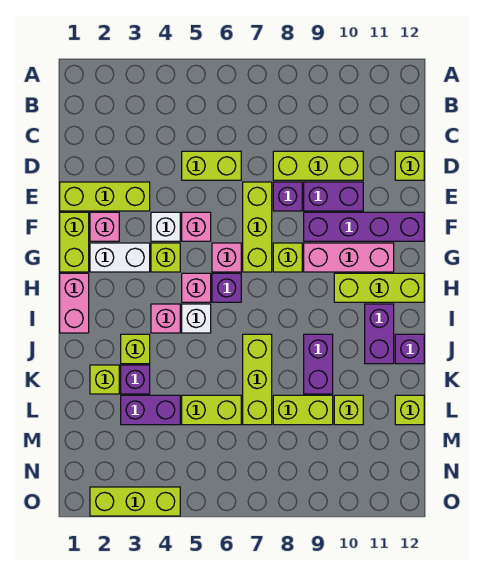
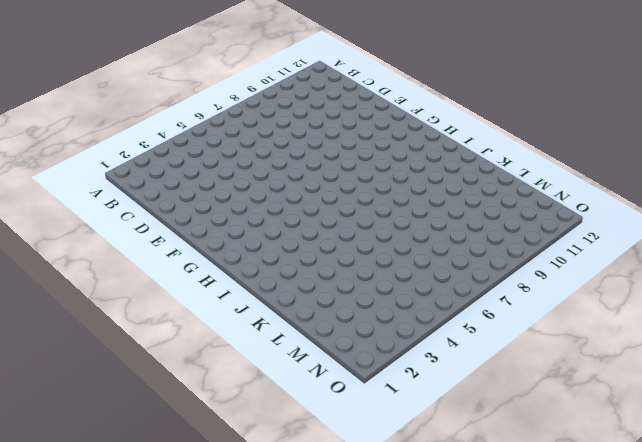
none -> lime brick D5:D6 level 1
none -> lime brick D8:D10 level 1
none -> lime brick D12 level 1
none -> lime brick E1:E3 level 1

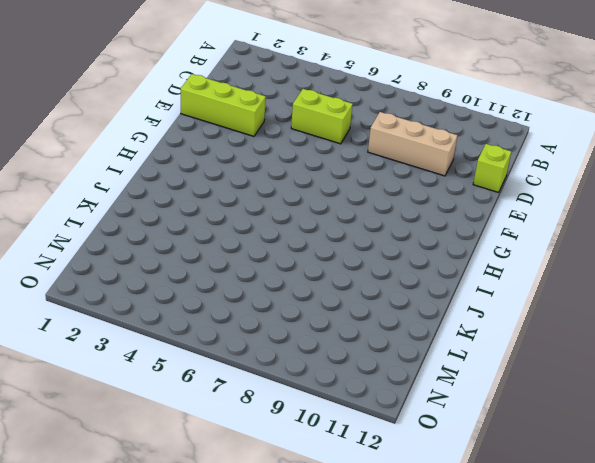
tan brick D8:D10 level 1 -> lime brick D8:D10 level 1
none -> lime brick E7:G7 level 1
none -> purple brick E8 level 1
none -> purple brick E9:E10 level 1
none -> lime brick F1:G1 level 1

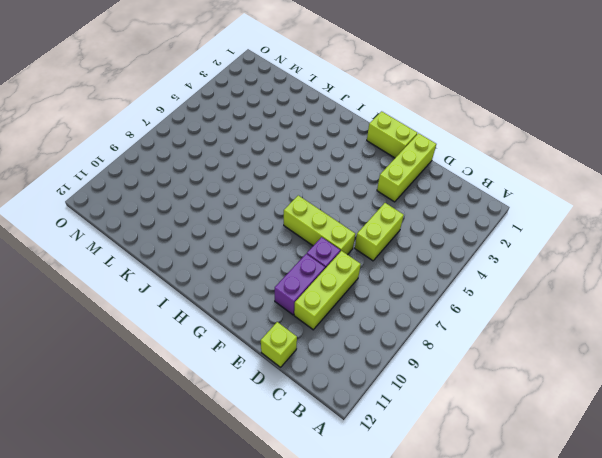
none -> pink brick F2 level 1
none -> white brick F4 level 1
none -> pink brick F5 level 1
none -> purple brick F9:F12 level 1

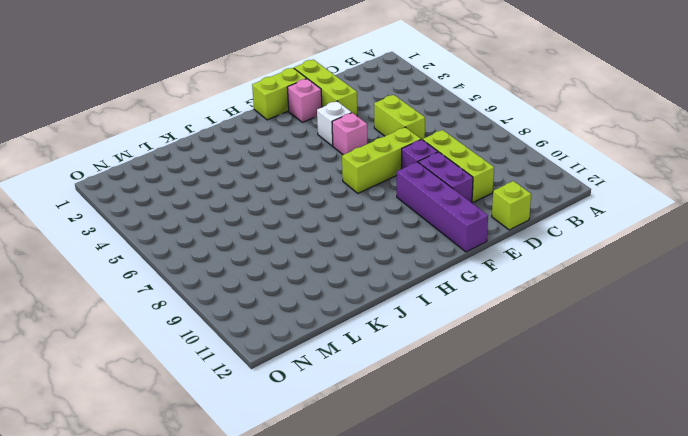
none -> white brick G2:G3 level 1
none -> lime brick G4 level 1
none -> pink brick G6 level 1
none -> lime brick G8 level 1

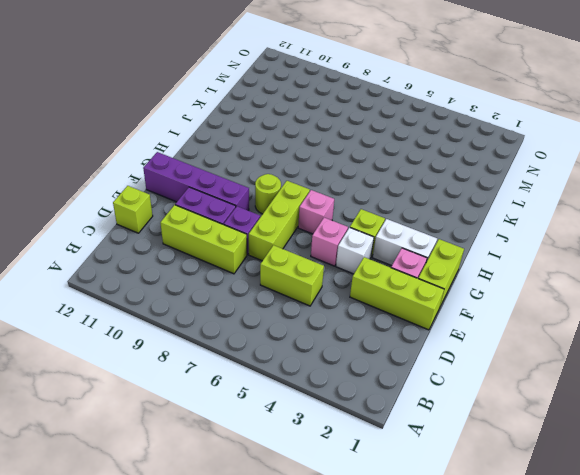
lime round brick G8 level 1 -> lime brick G8 level 1
none -> pink brick G9:G11 level 1
none -> pink brick H1:I1 level 1
none -> pink brick H5 level 1
none -> purple brick H6 level 1

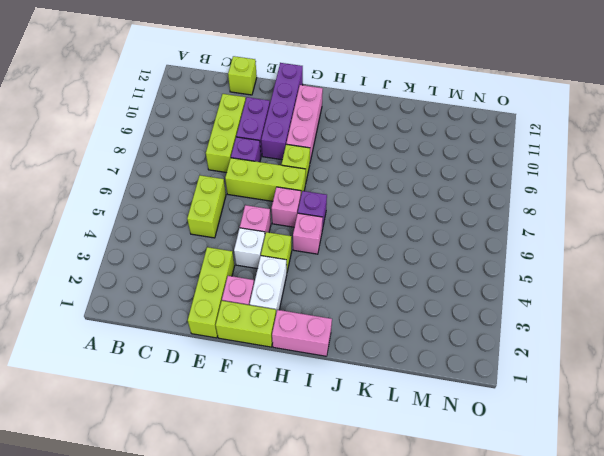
none -> lime brick H10:H12 level 1
none -> pink brick I4 level 1
none -> white brick I5 level 1
none -> purple brick I11:J11 level 1

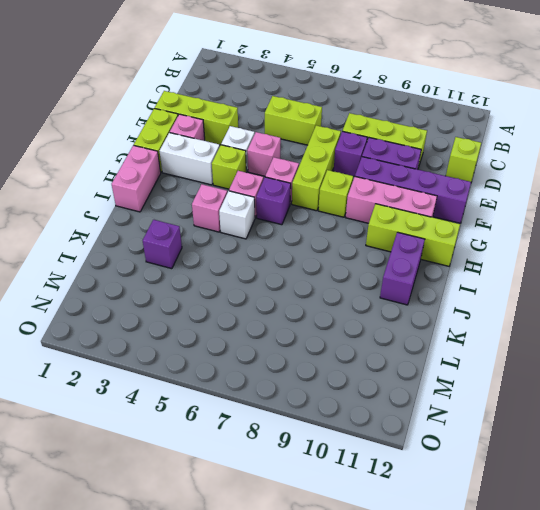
none -> lime brick J3 level 1
none -> lime brick J7:L7 level 1
none -> purple brick J9:K9 level 1
none -> purple brick J12 level 1

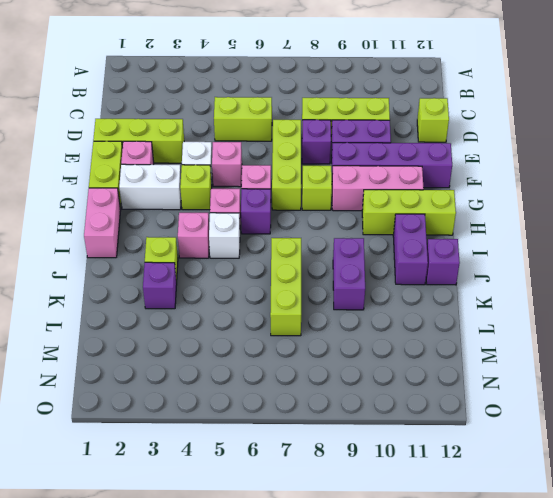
none -> lime brick K2 level 1
none -> purple brick L3:L4 level 1
none -> lime brick L5:L6 level 1
none -> lime brick L8:L9 level 1

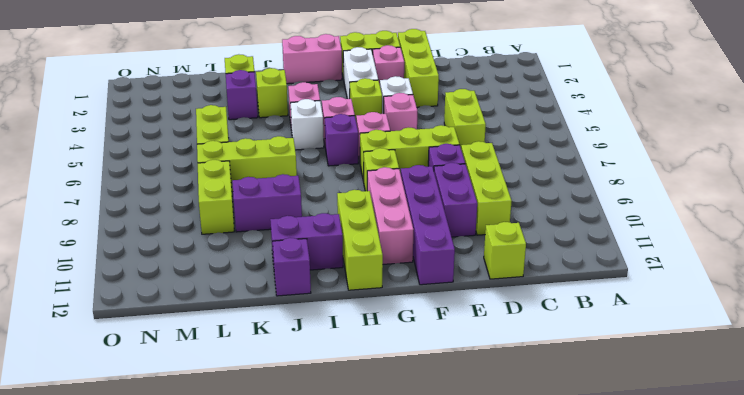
none -> purple brick L3:L4 level 1
none -> lime brick L10 level 1
none -> lime brick L12 level 1
none -> lime brick O2:O4 level 1

